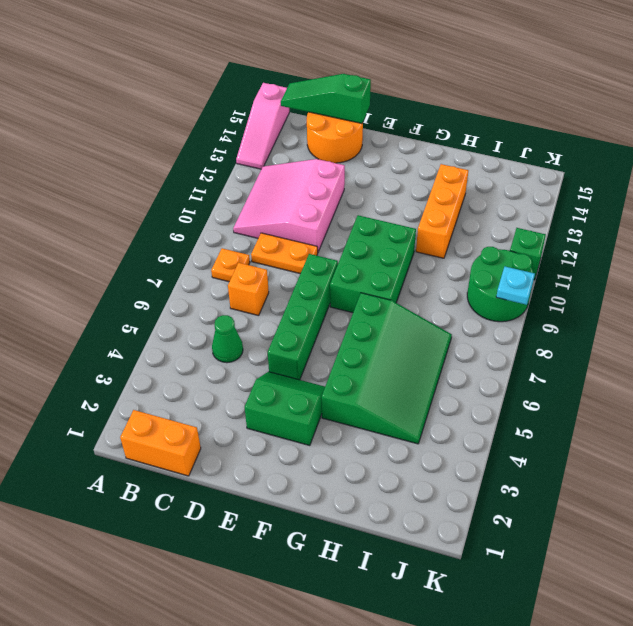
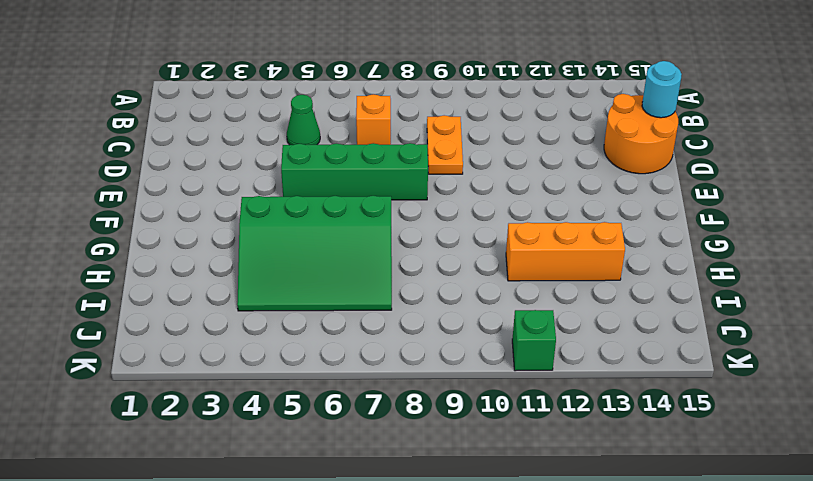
cyan round brick C15 level 2 -> green slope B15:D15 level 2 top D
none -> pink slope A13:A15 level 1 top 15
none -> orange brick B1:C1 level 1
none -> orange plate B8 level 1

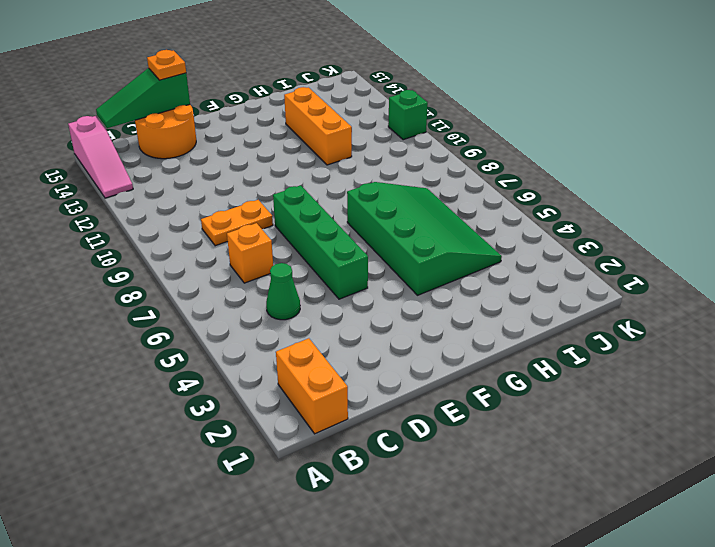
orange brick B1:B2 level 1 -> orange brick B1:C1 level 1
orange plate D15 level 3 -> orange plate B8 level 1
none -> pink slope B10:D12 level 1 top D
none -> green slope E3:F4 level 1 top 3
none -> green brick F8:G10 level 1

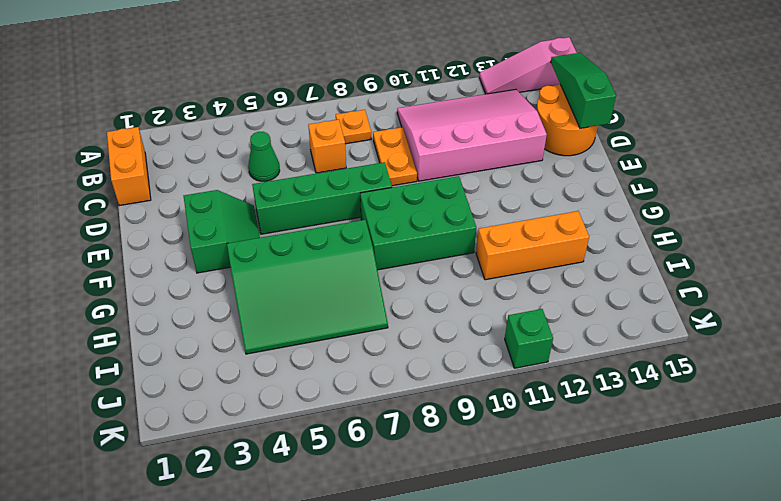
pink slope B10:D13 level 1 top D -> pink slope B10:D12 level 1 top D
none -> green round brick J9:K10 level 1
none -> cyan plate K9 level 2

